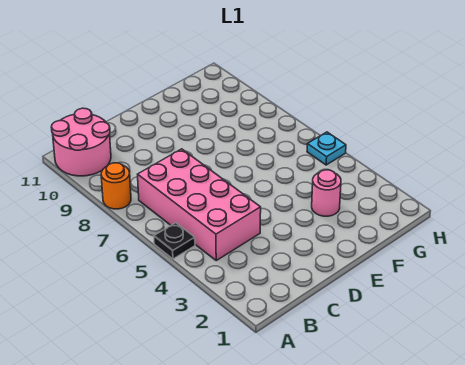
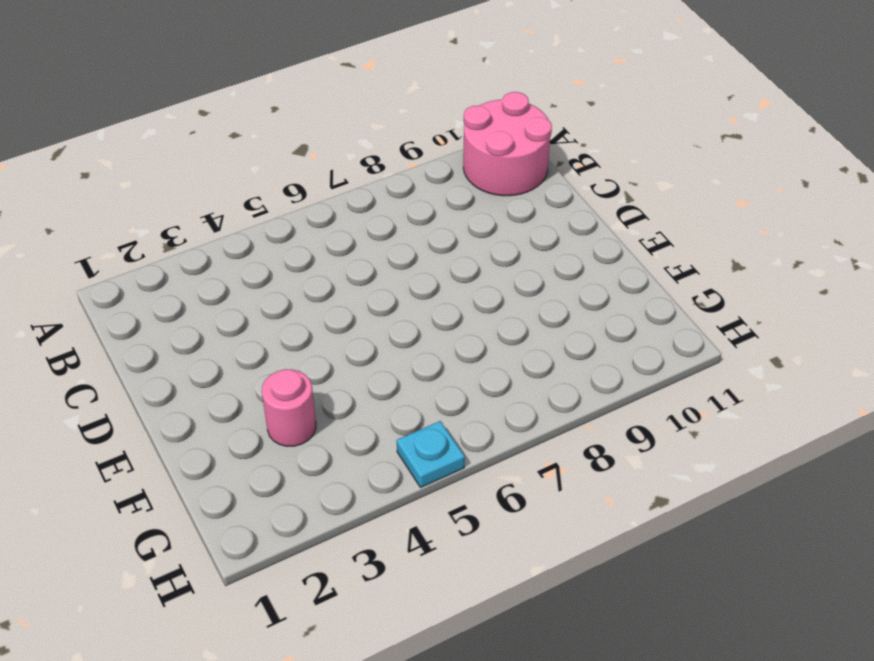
none -> black plate A5 level 1
none -> orange round brick A8 level 1

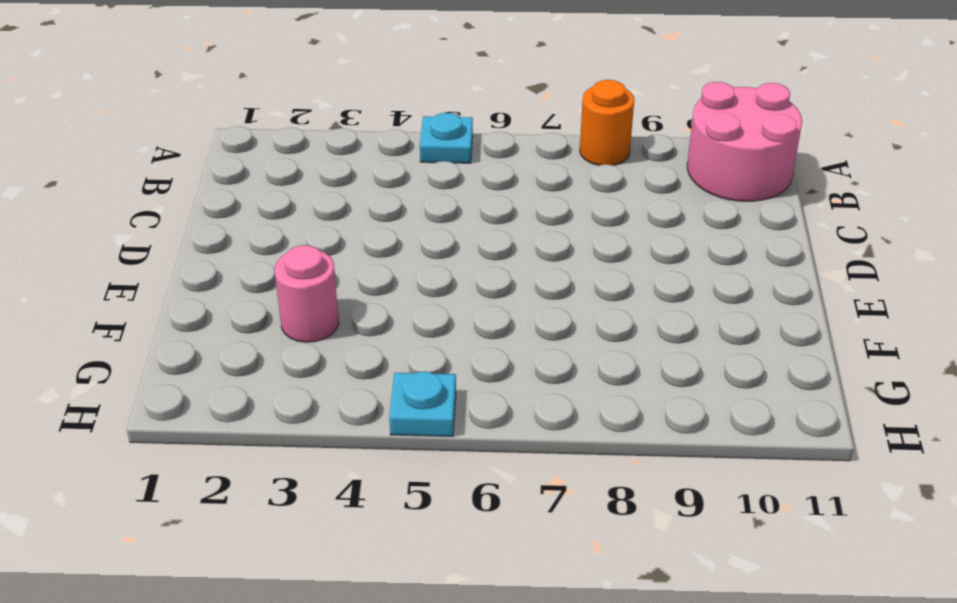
cyan plate A5 level 1 -> black plate A5 level 1
none -> pink brick B4:C7 level 1

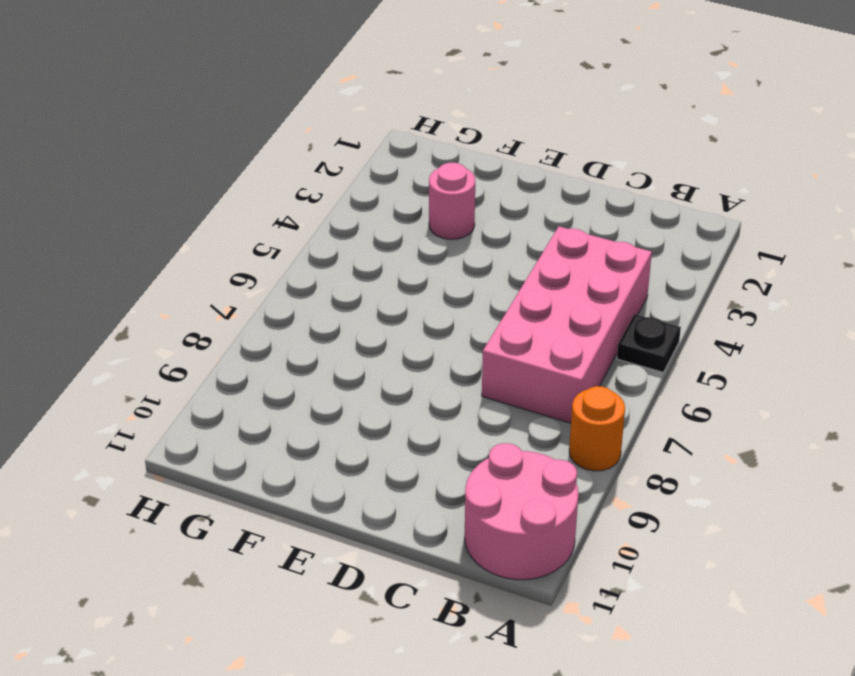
none -> cyan plate H5 level 1

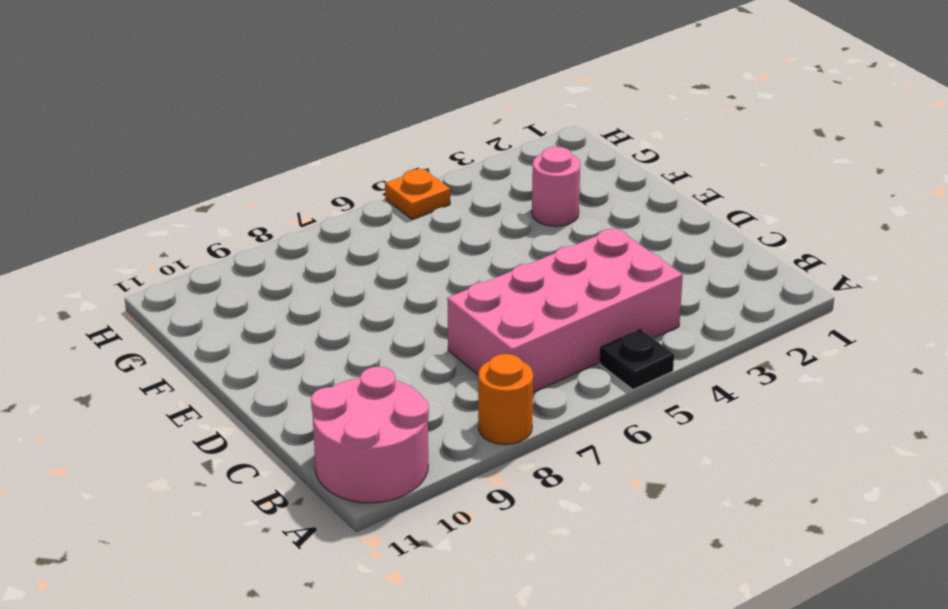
orange plate H5 level 1 -> cyan plate H5 level 1

